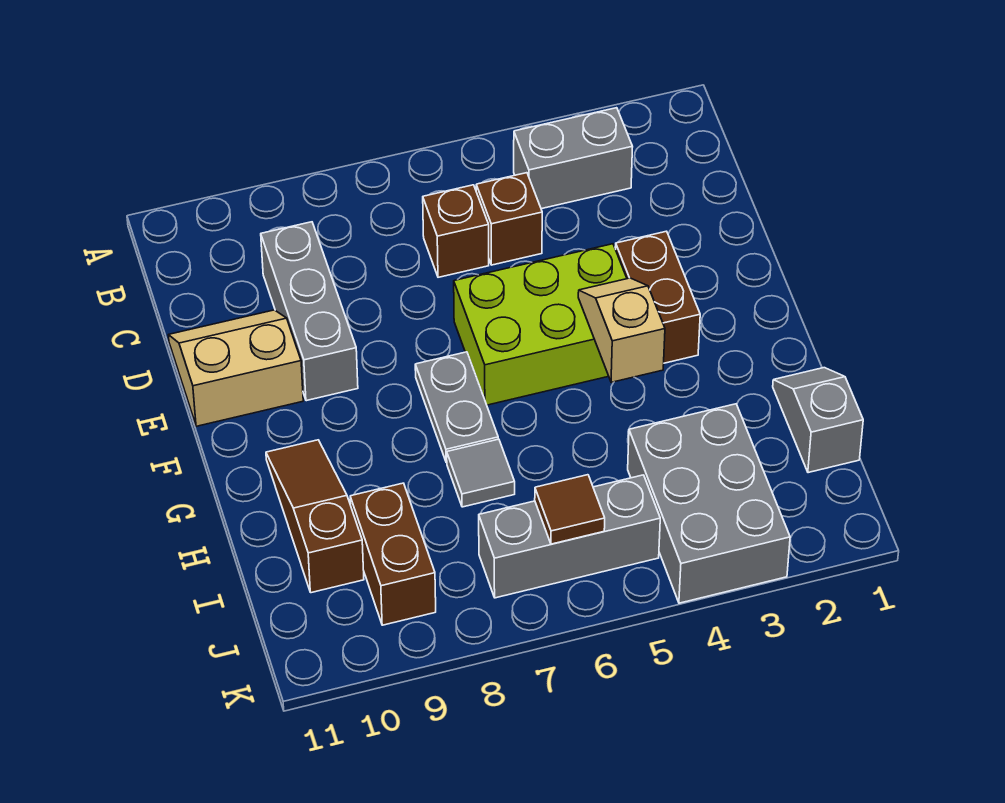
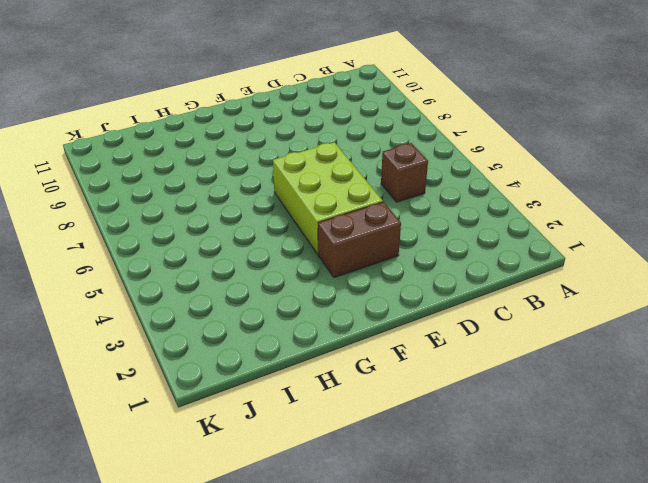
none -> grey brick B3:B4 level 1
none -> brown brick C6 level 1
none -> grey brick C9:E9 level 1

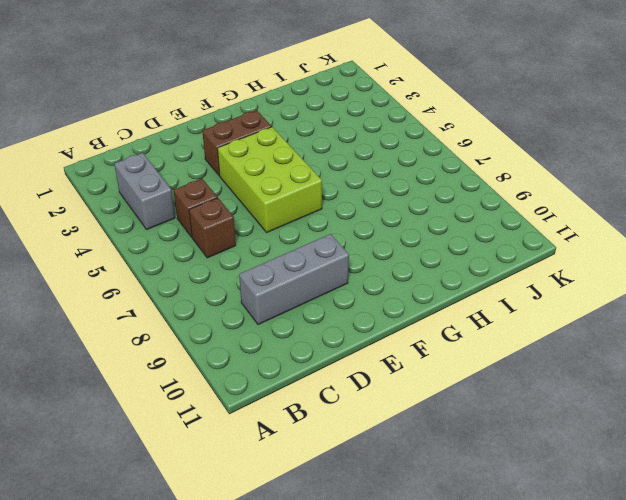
none -> tan slope D10:E11 level 1 top E
none -> grey plate F7:G7 level 1
none -> brown slope G10:I10 level 1 top I

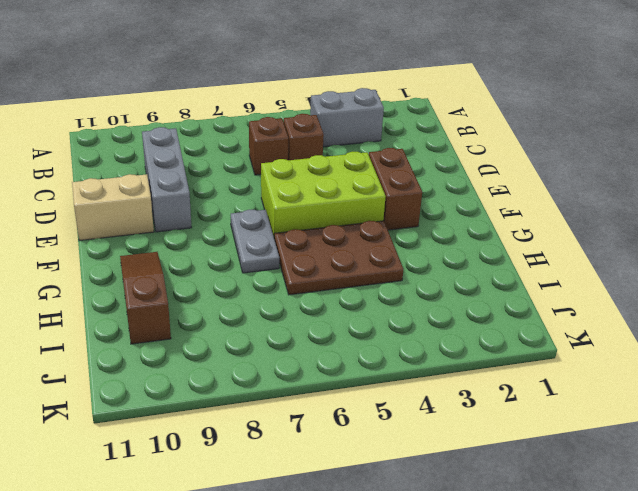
brown plate G4:H6 level 1 -> none
none -> grey slope H1:I1 level 1 top I
none -> grey tile H7 level 1
none -> grey brick I3:K4 level 1

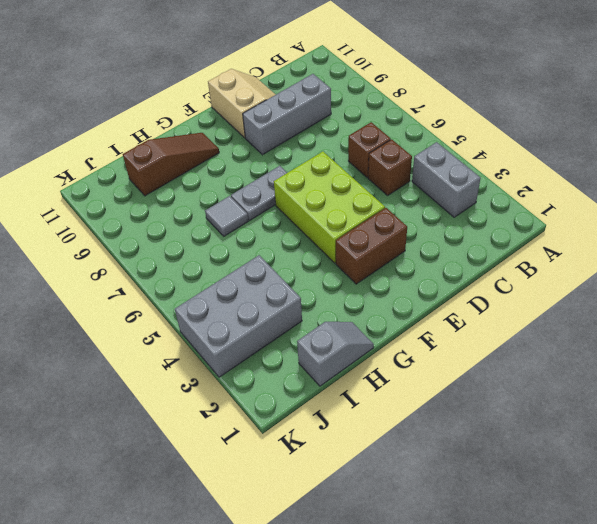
none -> brown brick I9:J9 level 1
none -> grey brick J5:J7 level 1
none -> tan slope F4:G4 level 2 top G

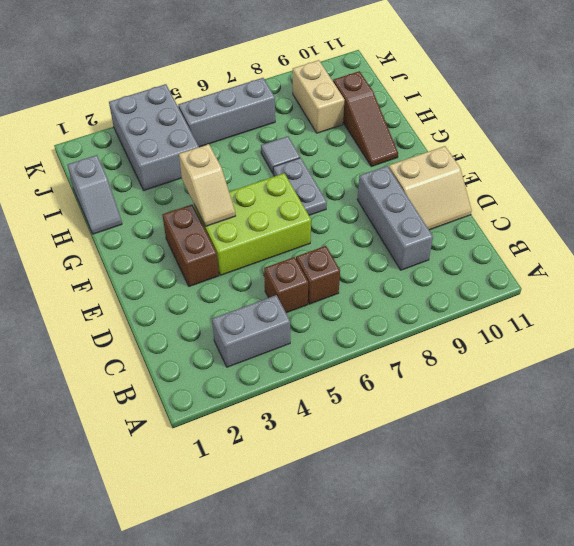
tan brick I9:J9 level 1 -> brown brick I9:J9 level 1
none -> brown tile J6 level 2

